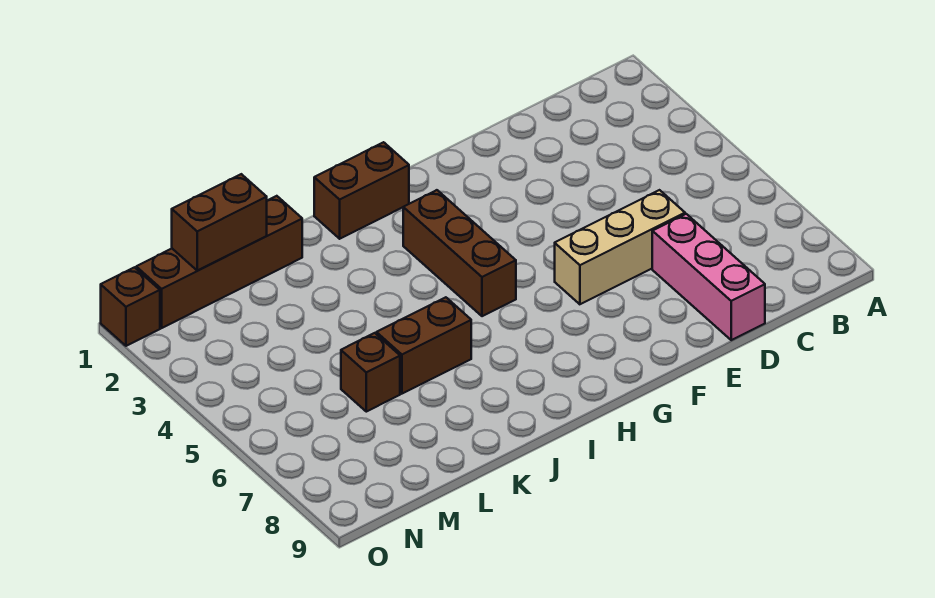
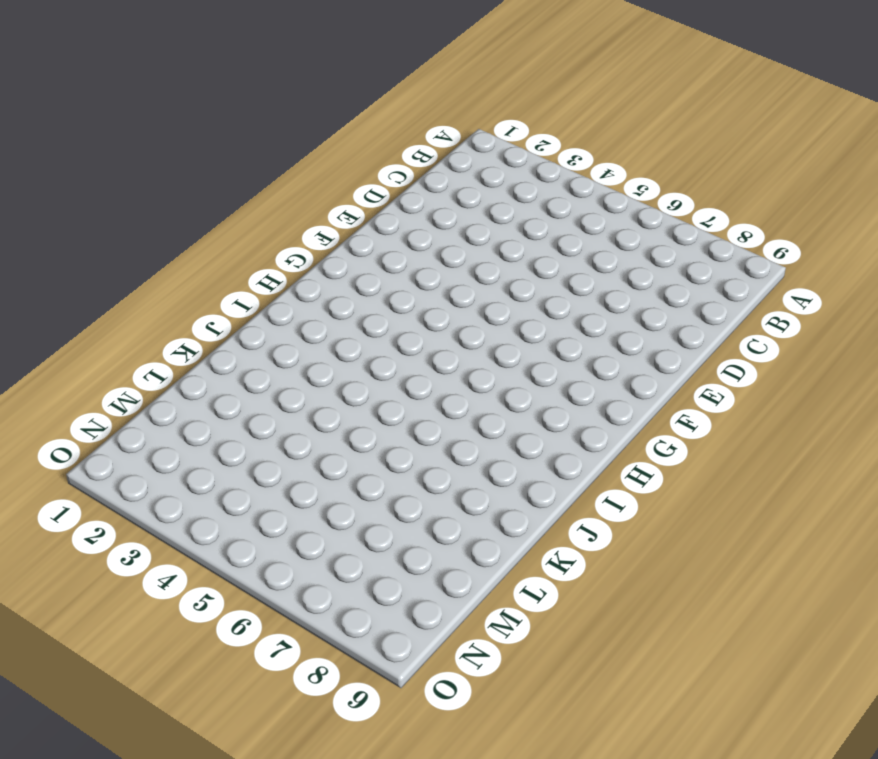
none -> tan brick D6:F6 level 1
none -> pink brick D7:D9 level 1

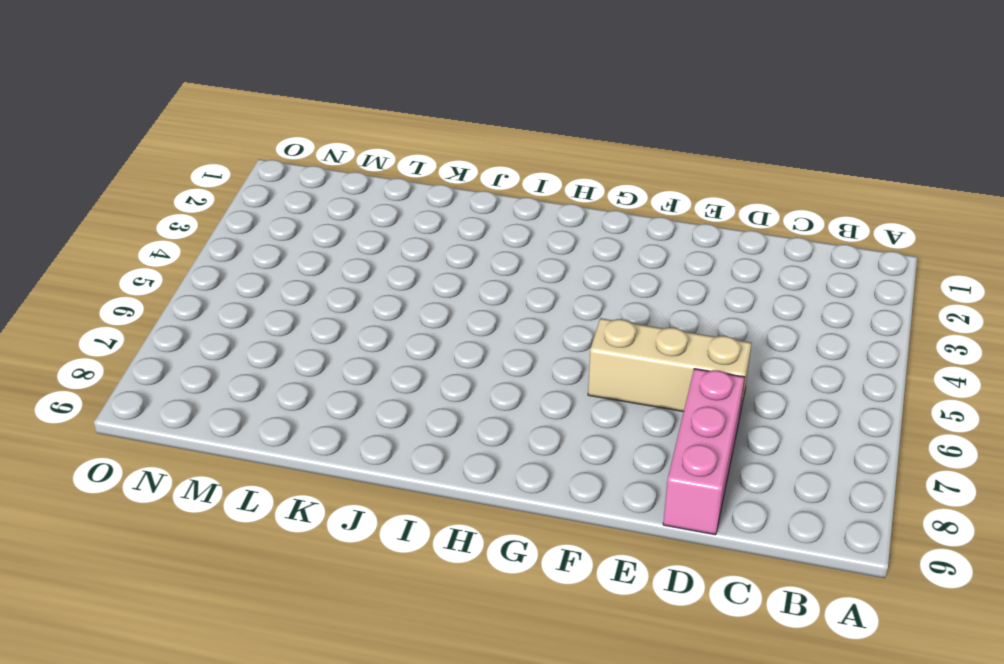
none -> brown brick H1:I1 level 1
none -> brown brick H3:H5 level 1

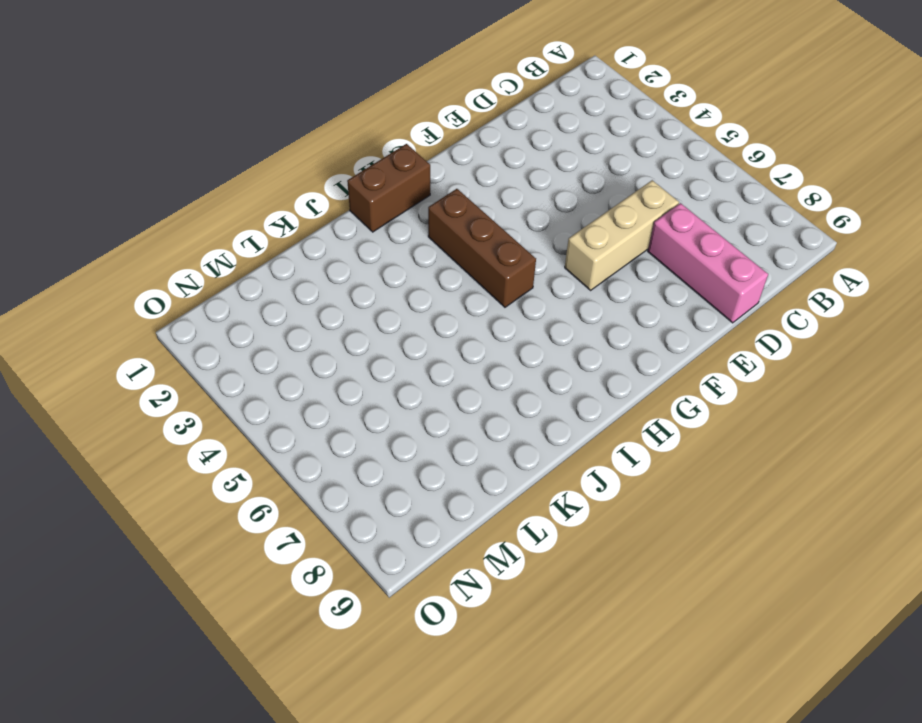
none -> brown brick J6:K6 level 1
none -> brown brick K1:N1 level 1

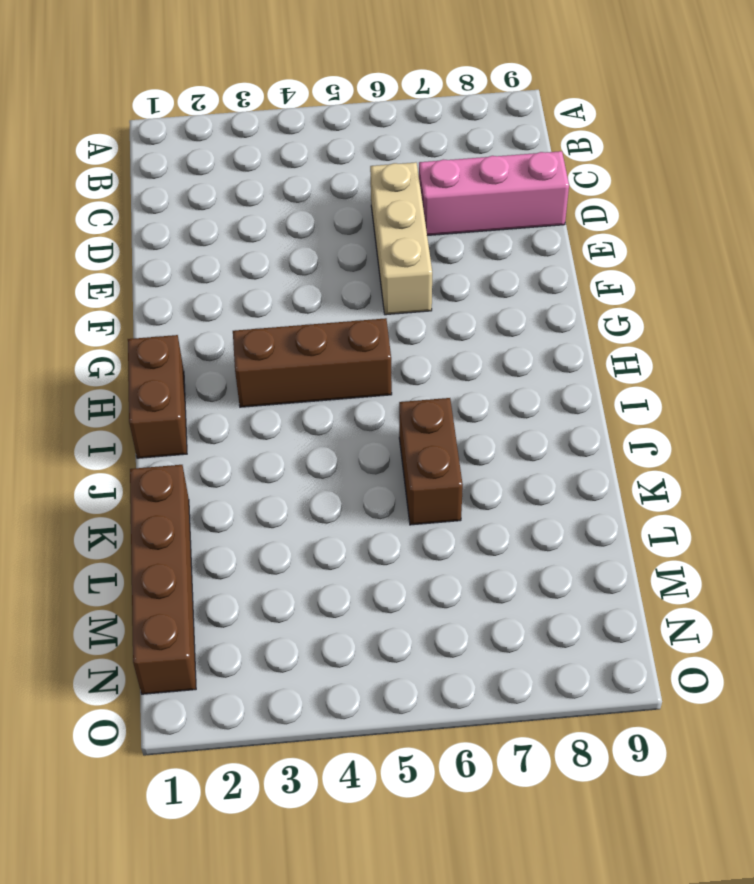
none -> brown brick L6 level 1
none -> brown brick O1 level 1

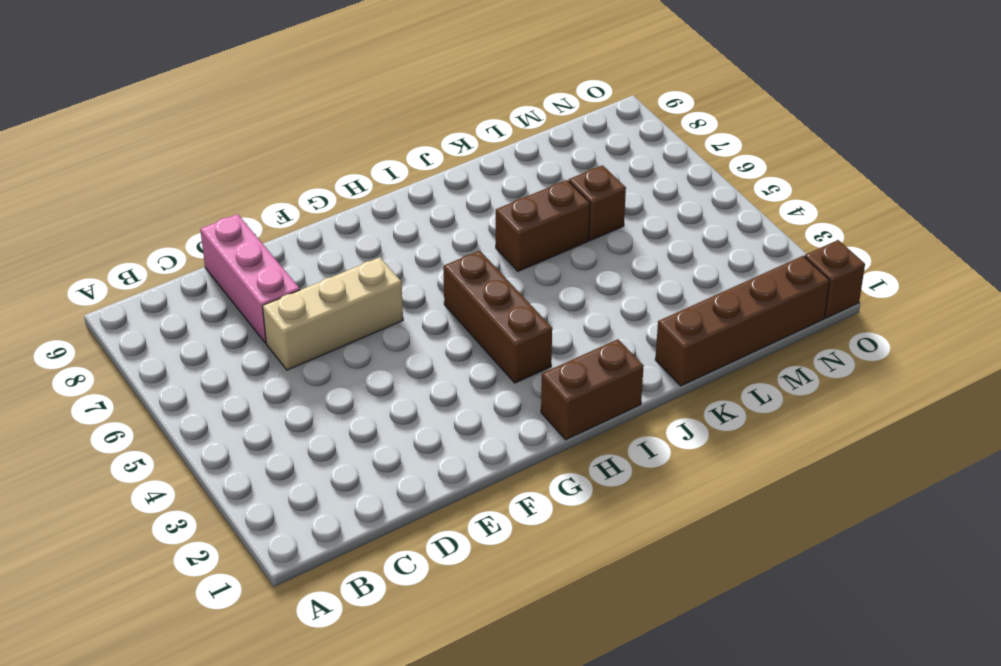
none -> brown brick L1:M1 level 2

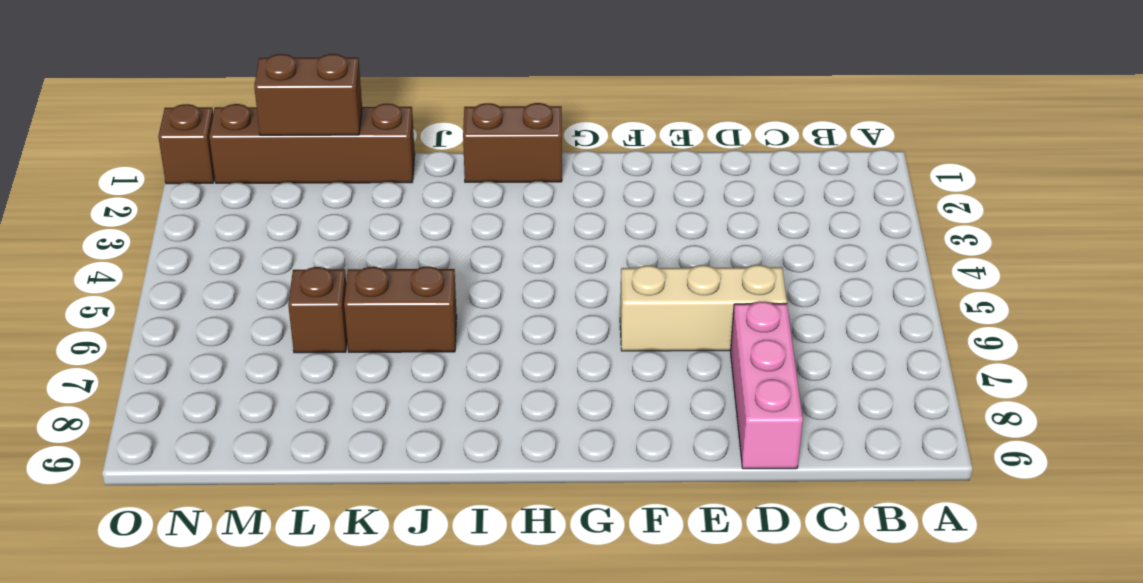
none -> brown brick H3:H5 level 1

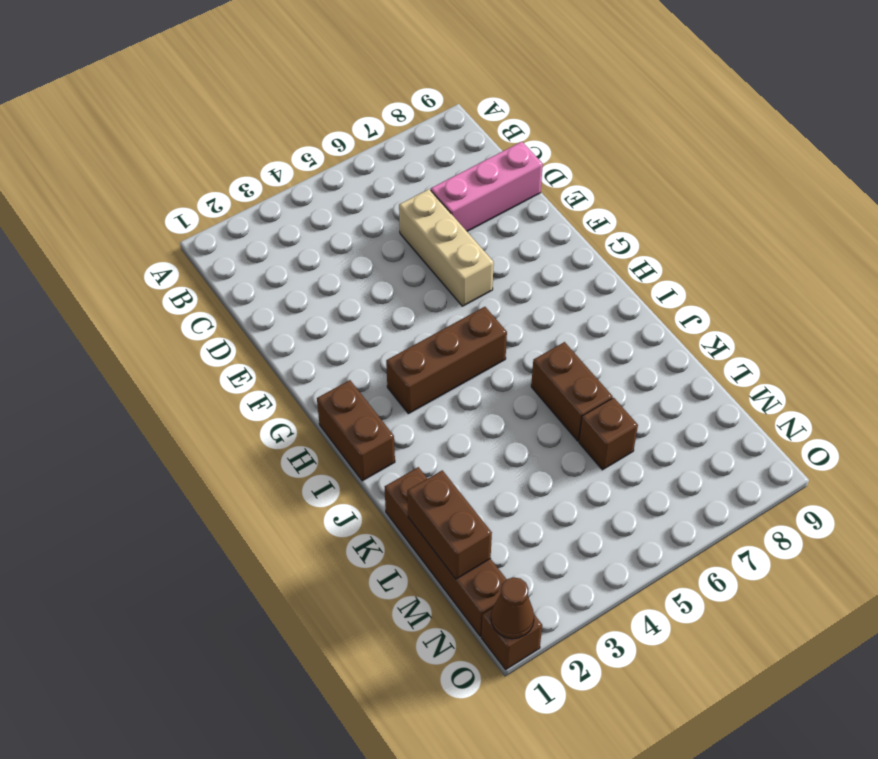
brown cone O1 level 2 -> none

